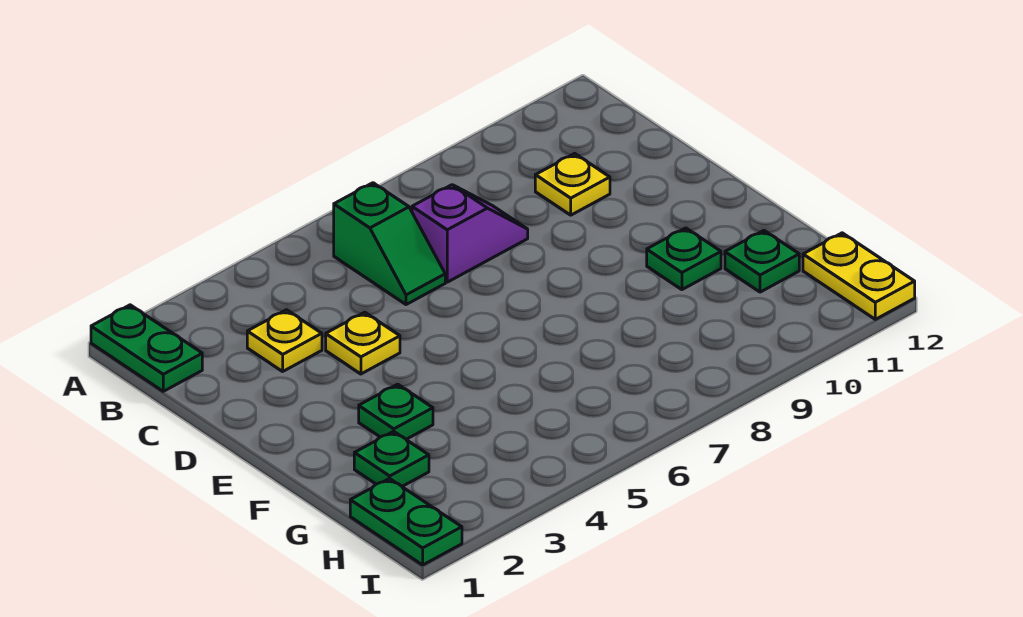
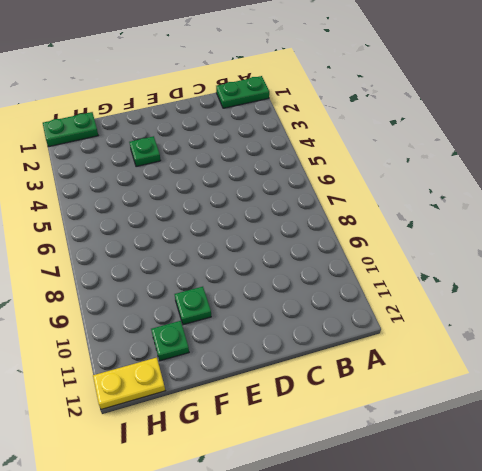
none -> green slope B6:C6 level 1 top B
none -> yellow plate C3 level 1
none -> purple slope C7:C8 level 1 top 7

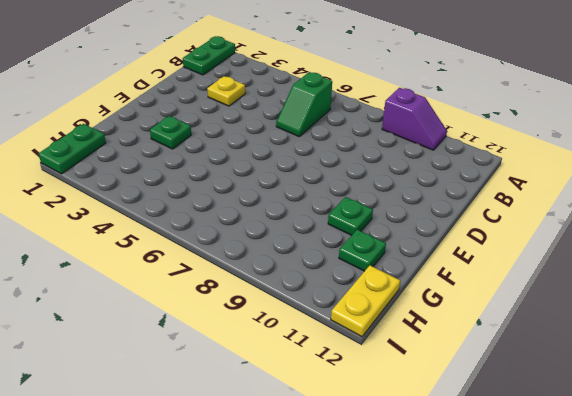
purple slope A9:A10 level 1 top 9 -> purple slope C7:C8 level 1 top 7
none -> yellow plate C10 level 1
none -> yellow plate D4 level 1
none -> green plate G2 level 1

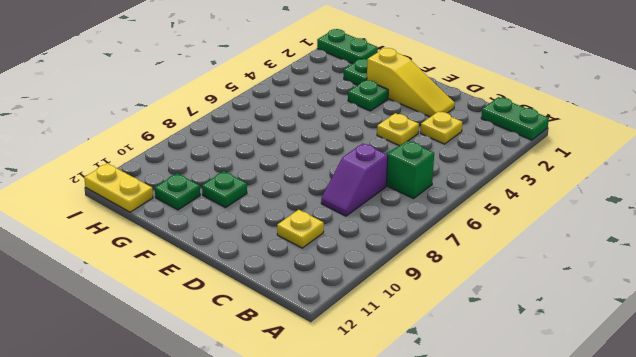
yellow slope D2:F2 level 1 top F -> none

